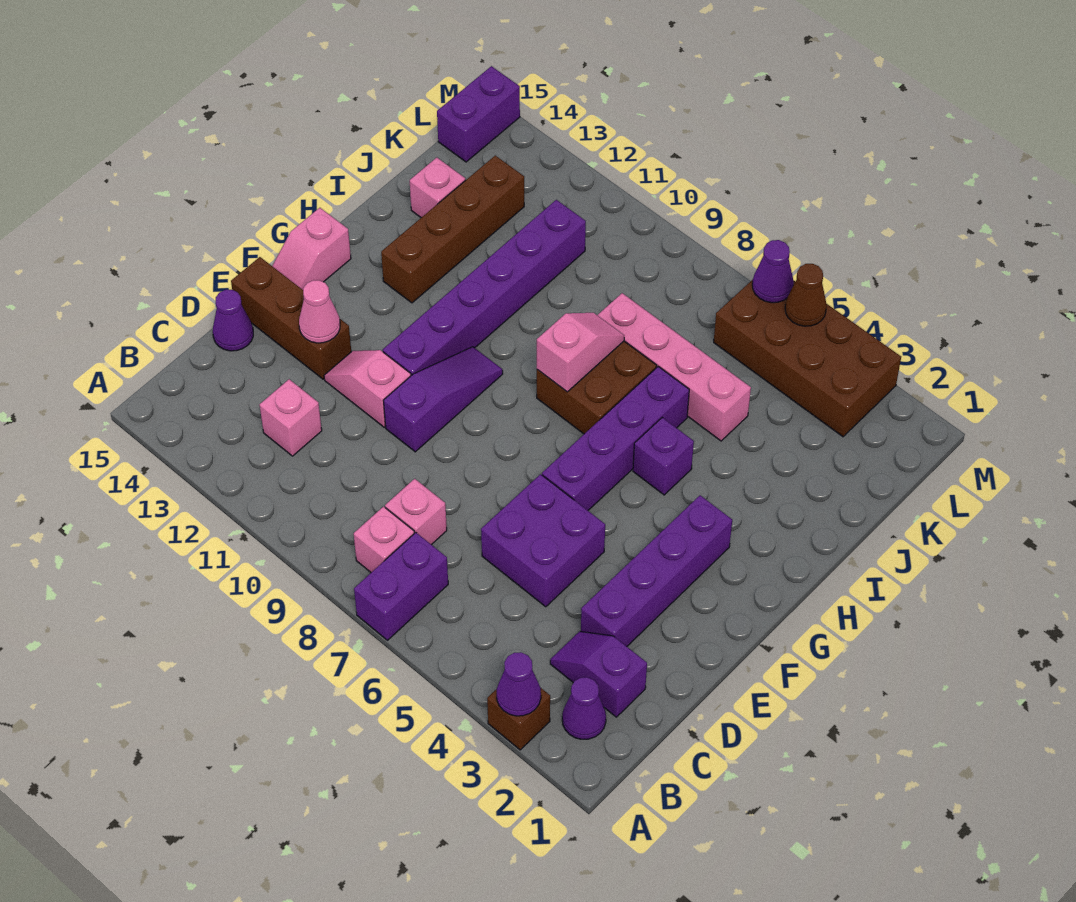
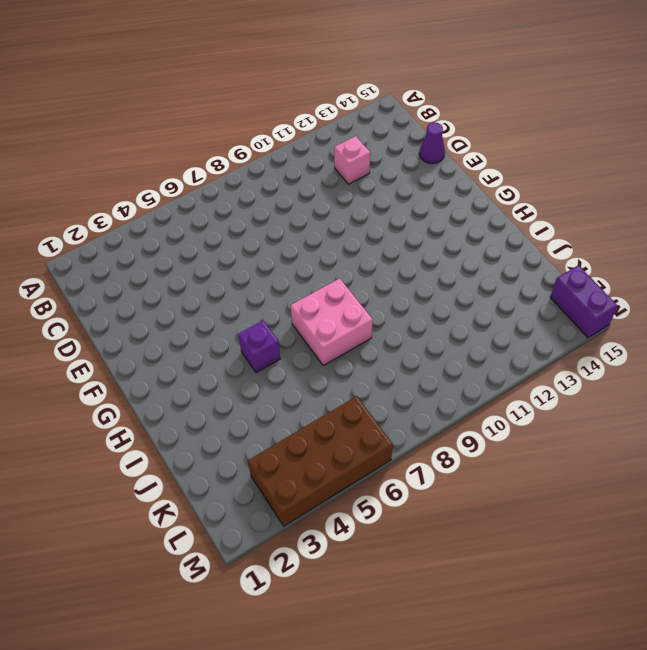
pink brick H7:I8 level 1 -> brown brick H7:I8 level 1
none -> brown brick A3 level 1
none -> purple brick A7:B7 level 1
none -> purple cone B2 level 1

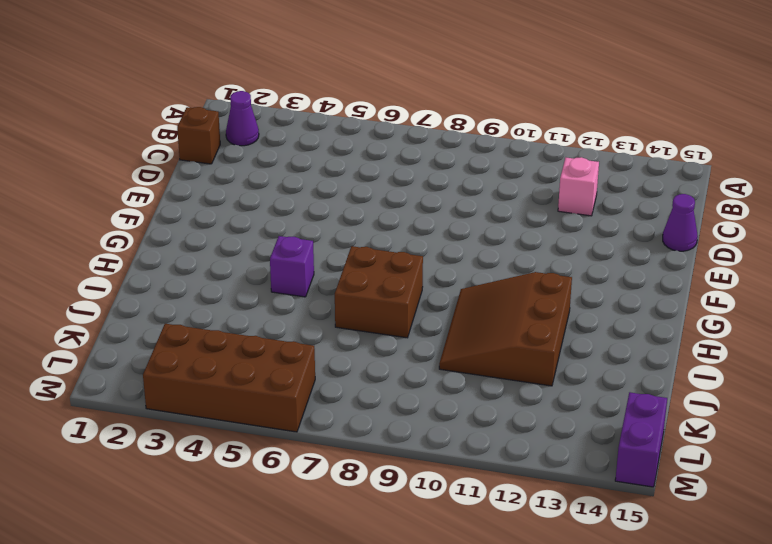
brown brick C1 level 1 -> brown brick A3 level 1
brown slope H10:J12 level 1 top 12 -> purple brick F11:K11 level 1
none -> purple brick A7:B7 level 1
none -> pink brick B8 level 1
none -> purple slope C2:C3 level 1 top 2

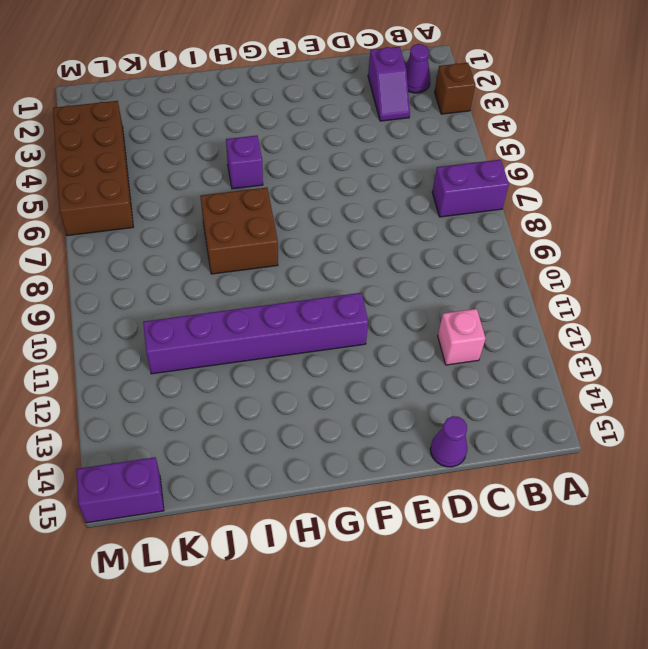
none -> pink brick B8 level 1
none -> pink brick C8 level 1
none -> purple brick D3:G3 level 1

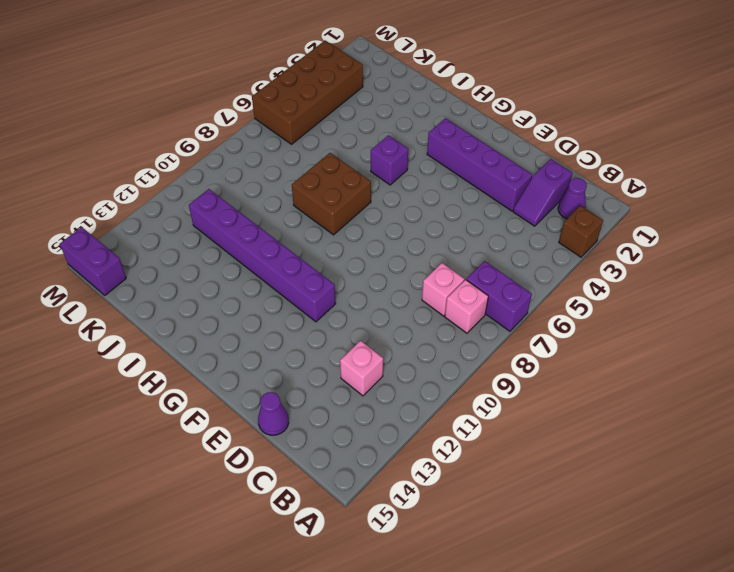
none -> purple brick D5:E6 level 1
none -> purple slope E10:G10 level 1 top E
none -> pink slope E11:E12 level 1 top 11

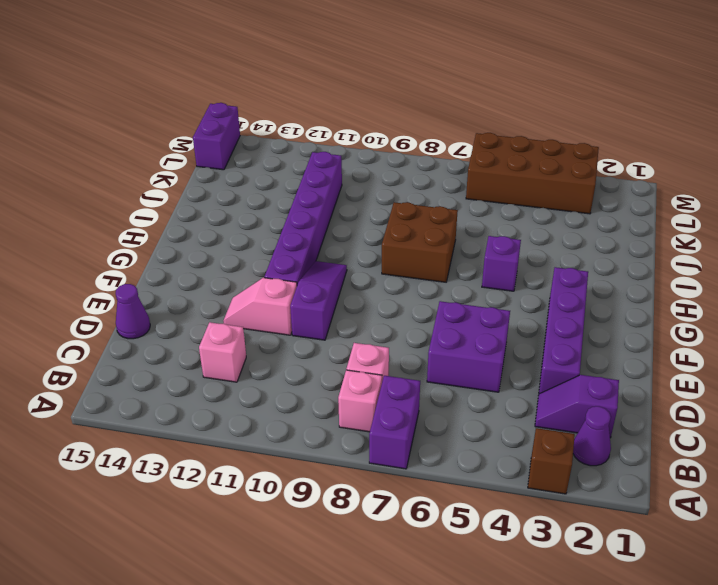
none -> brown brick E13:E15 level 1
none -> purple brick F6:I6 level 1
none -> pink slope F15:G15 level 1 top G

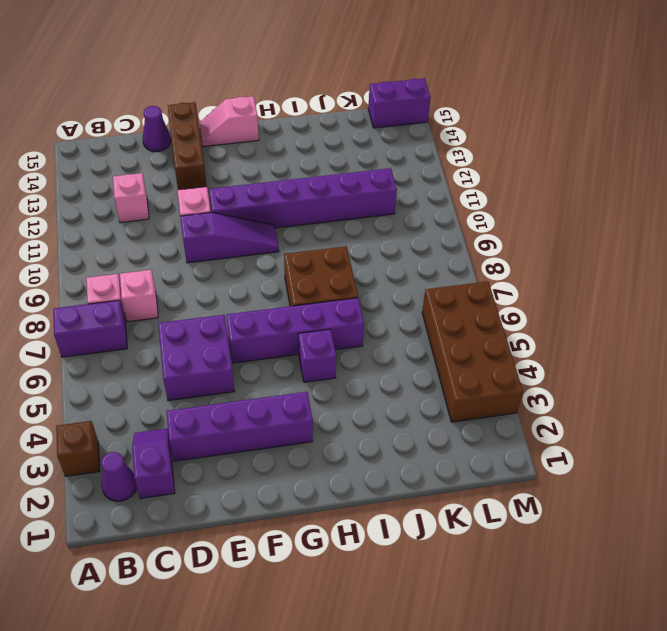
none -> brown brick H13:K13 level 1
none -> pink brick J5:J8 level 1
none -> pink brick J14 level 1

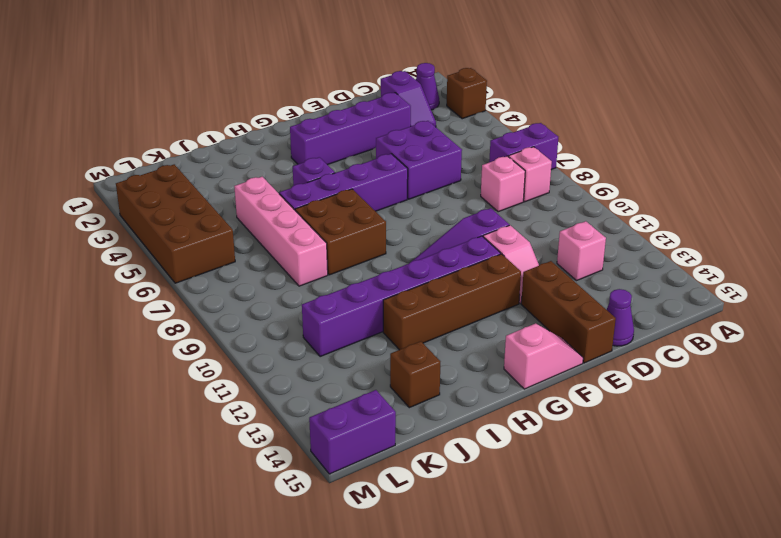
brown brick F12:I12 level 1 -> brown brick H13:K13 level 1
brown brick J14 level 1 -> pink brick J14 level 1
none -> purple cone A3 level 2
none -> pink cone E13 level 2
none -> pink slope H8:I8 level 2 top H

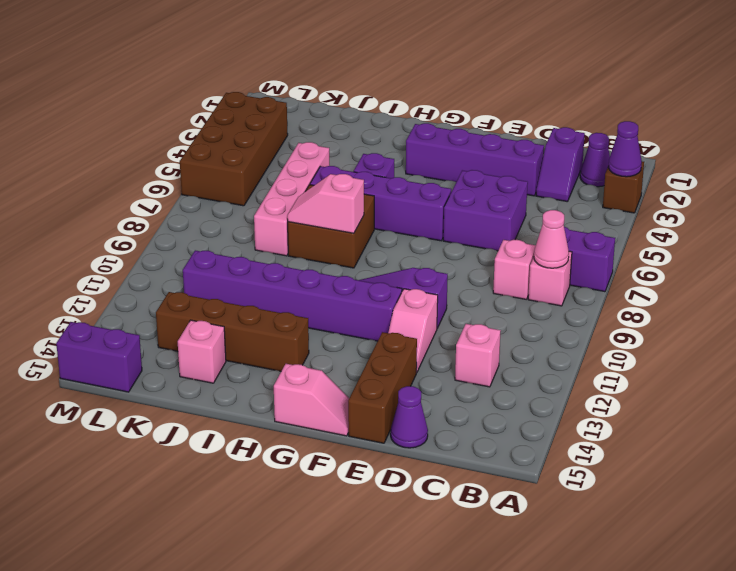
pink cone B8 level 2 -> pink cone E13 level 2
none -> brown cone M5 level 2
none -> purple cone M6 level 2

